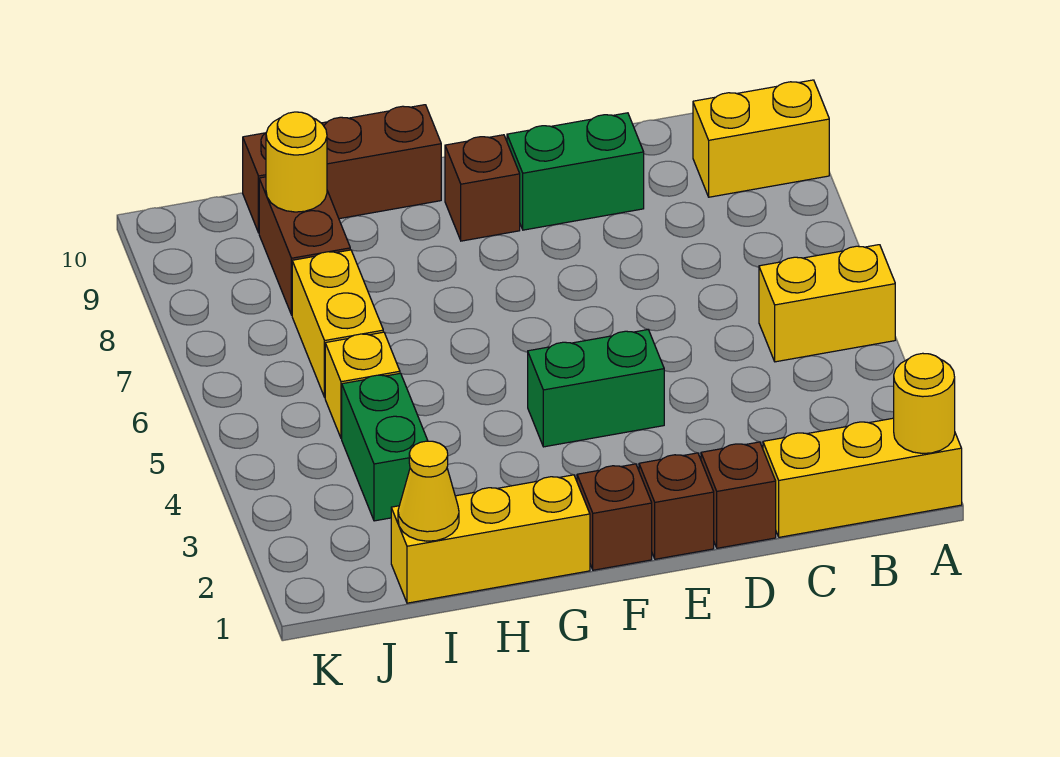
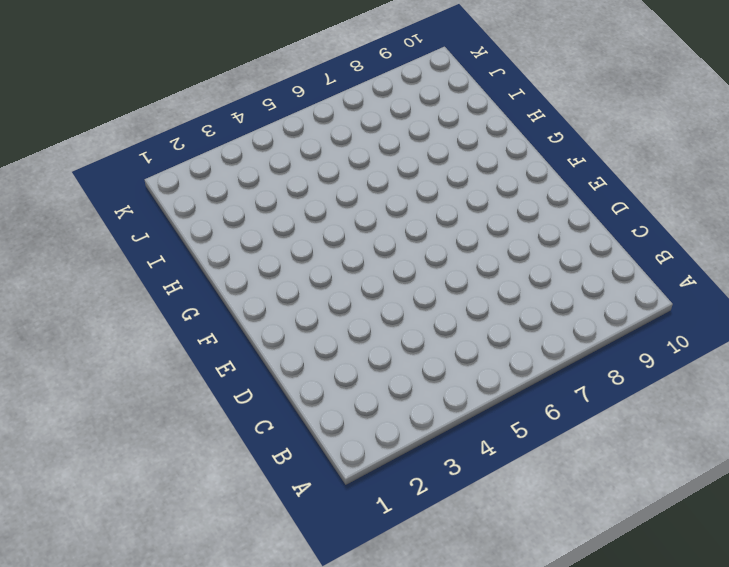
none -> yellow brick A1:C1 level 1
none -> yellow brick A5:B5 level 1
none -> yellow brick A9:B9 level 1

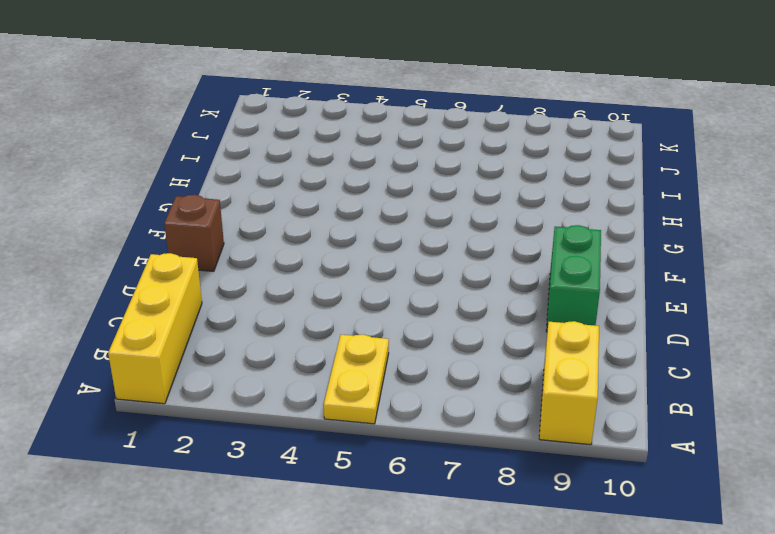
yellow plate A5:B5 level 1 -> yellow brick A5:B5 level 1
none -> brown brick D1 level 1
none -> green brick E4:F4 level 1
none -> brown brick F1 level 1

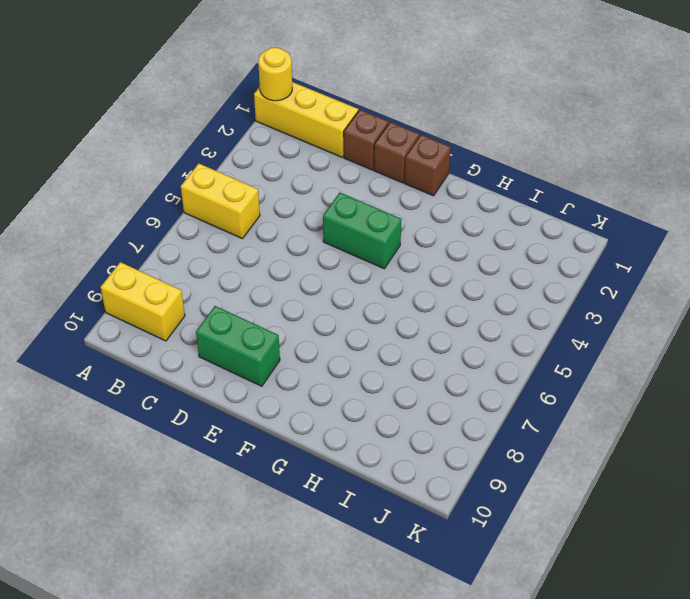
none -> brown brick F9 level 1
none -> yellow brick G1:I1 level 1
none -> brown brick G10:I10 level 1

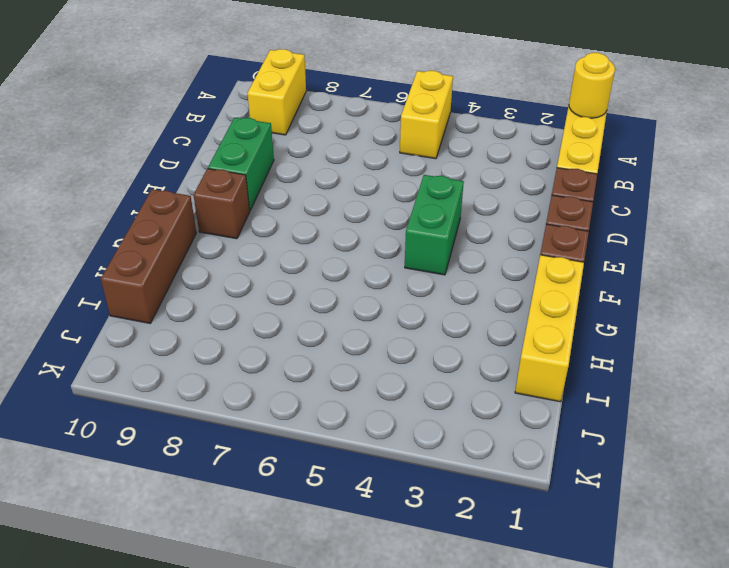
none -> green brick I3:I4 level 1
none -> yellow brick I5 level 1
none -> yellow brick I6:I7 level 1

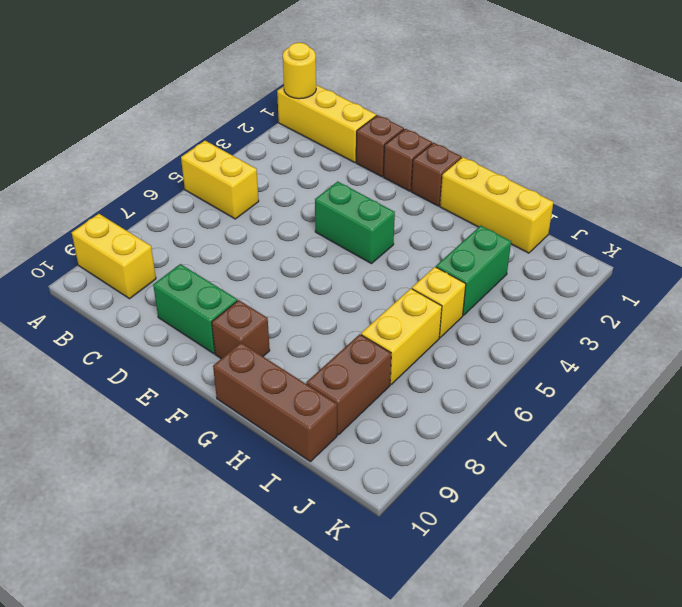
none -> yellow cone I1 level 2
none -> yellow round brick I9 level 2

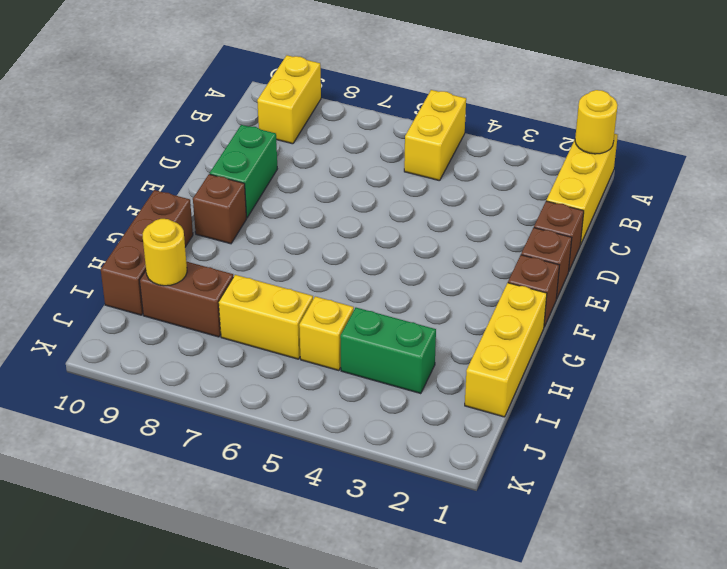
none -> green brick E4:F4 level 1
none -> yellow cone I1 level 2

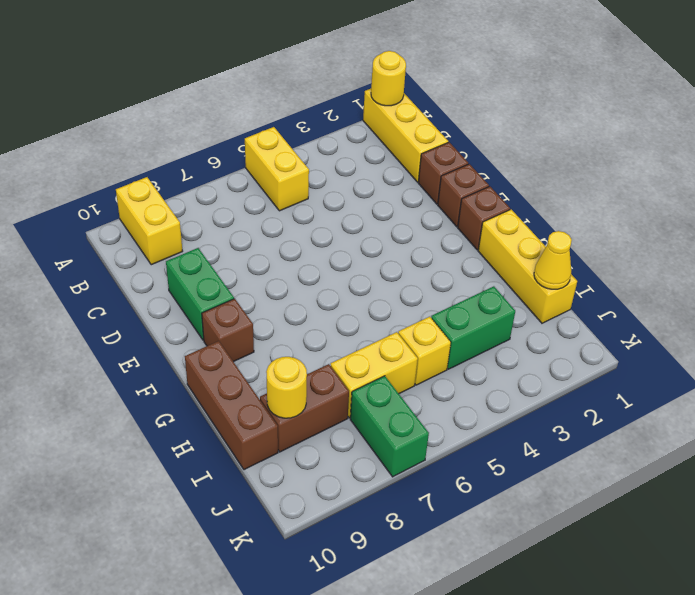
green brick J7:K7 level 1 -> green brick E4:F4 level 1

